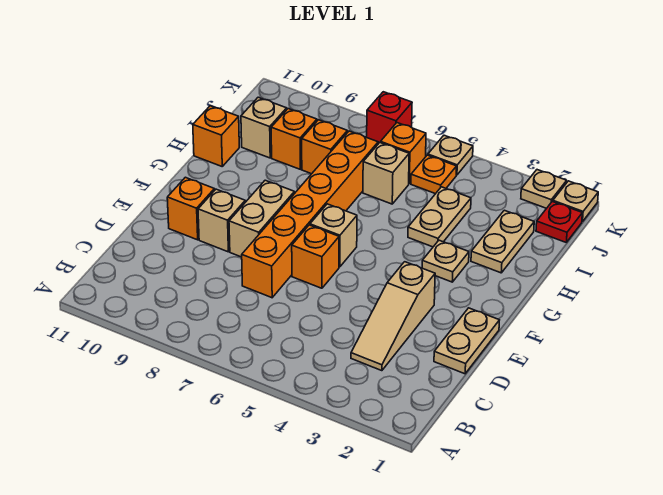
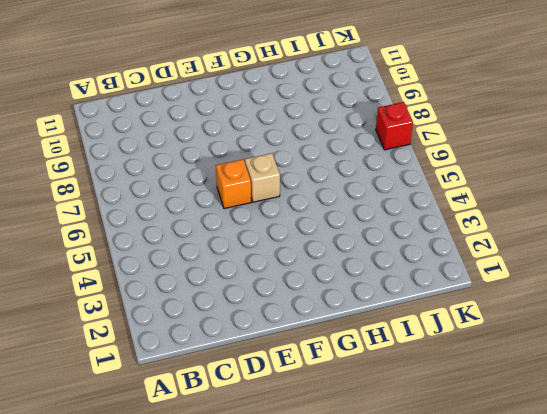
none -> tan slope C3:E3 level 1 top E
none -> tan plate D1:E1 level 1
none -> orange brick D7:I7 level 1

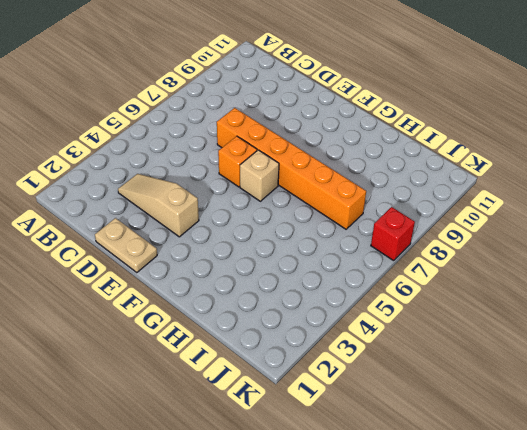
none -> tan brick E8:F8 level 1
none -> tan brick E9 level 1
none -> orange brick E10 level 1

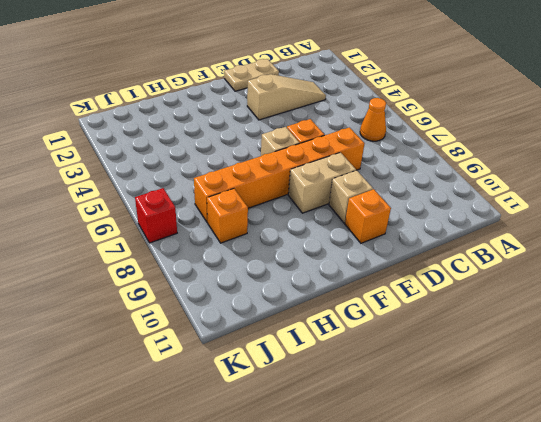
orange cone B6 level 1 -> none
none -> tan plate G3 level 1
none -> tan plate H2:I2 level 1
none -> tan plate H4:I4 level 1

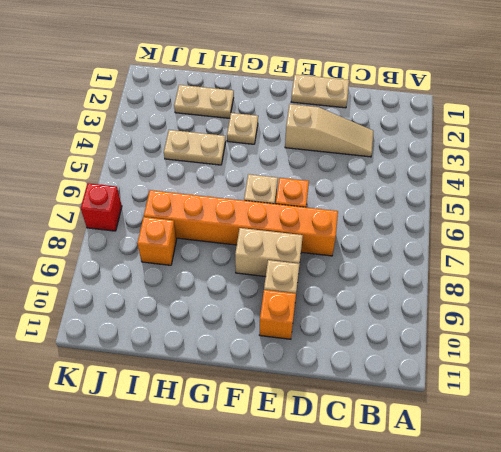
none -> orange brick H11 level 1
none -> tan brick I6 level 1
none -> orange brick I9 level 1

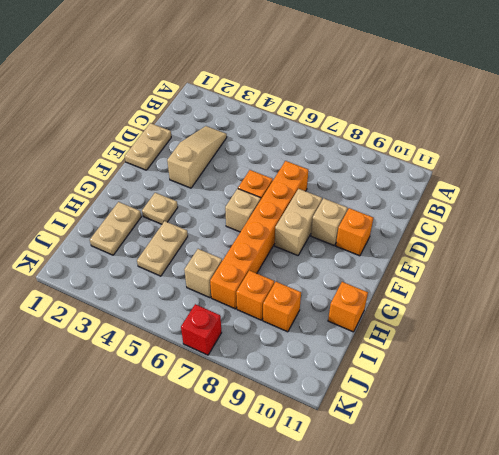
none -> tan brick I10 level 1
none -> red plate J1 level 1
none -> orange plate J5 level 1

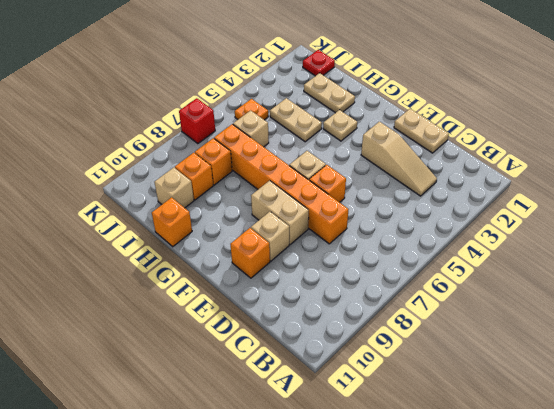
none -> orange brick J6 level 1
none -> tan plate K1 level 1
none -> tan plate K2 level 1

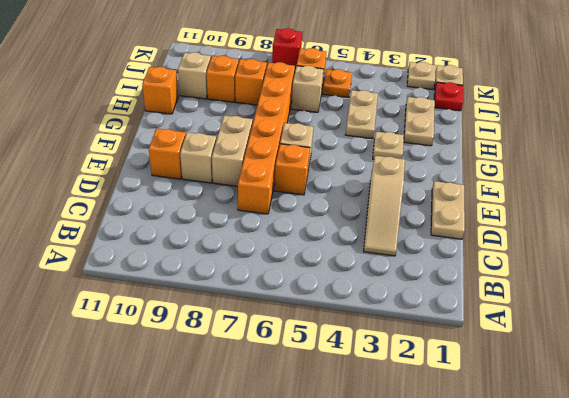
none -> tan plate K5 level 1

